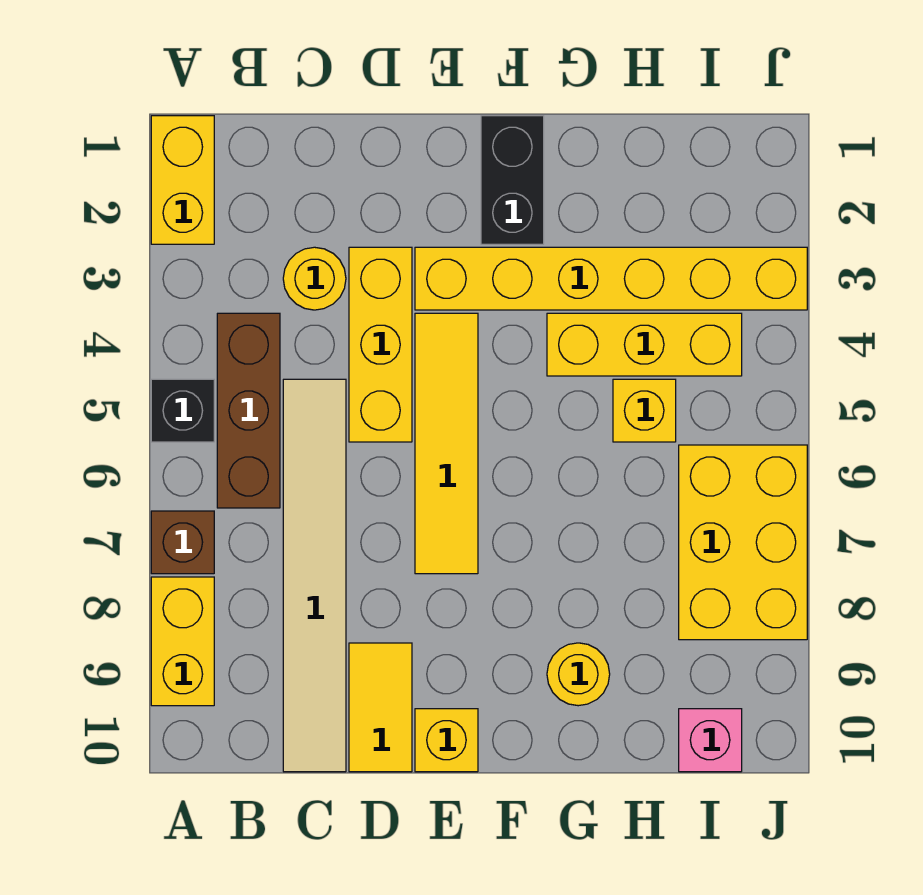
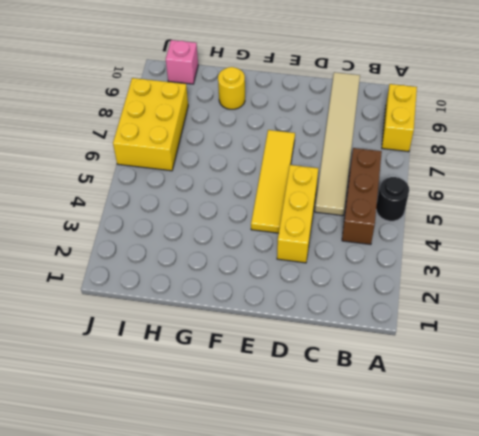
black round brick A5 level 1 -> black brick A5 level 1
none -> yellow brick A1:A2 level 1
none -> brown brick A7 level 1
none -> yellow round brick C3 level 1

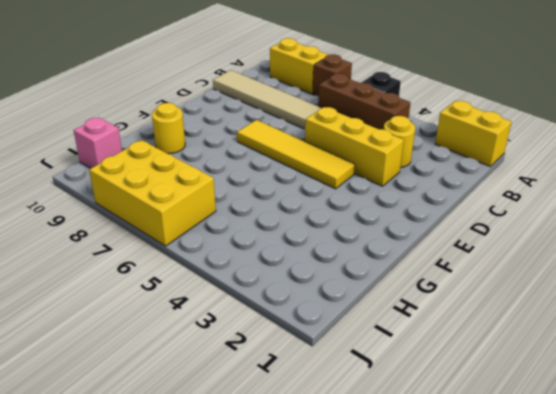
none -> yellow tile D9:D10 level 1
none -> yellow brick E3:J3 level 1
none -> yellow brick E10 level 1

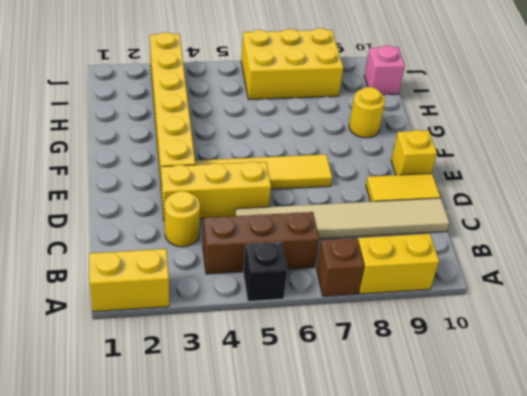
none -> black brick F1:F2 level 1
none -> yellow brick G4:I4 level 1
none -> yellow brick H5 level 1

